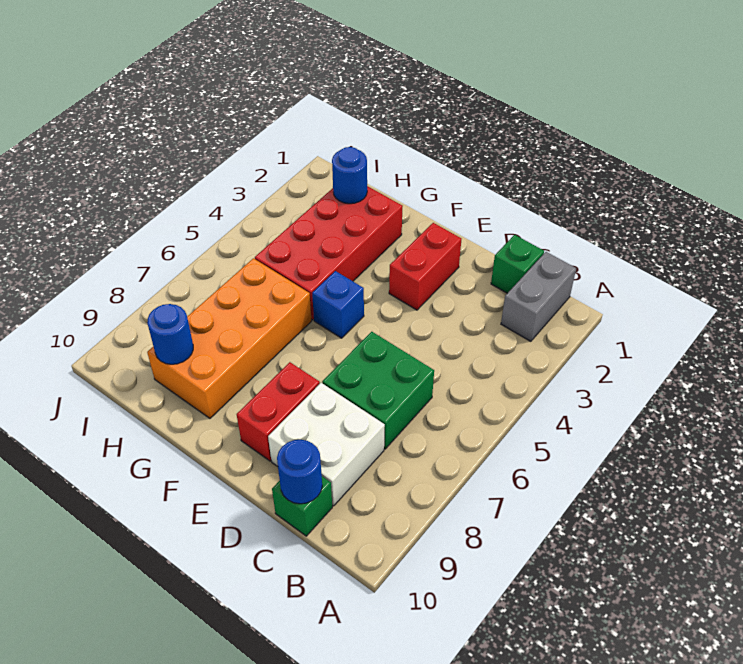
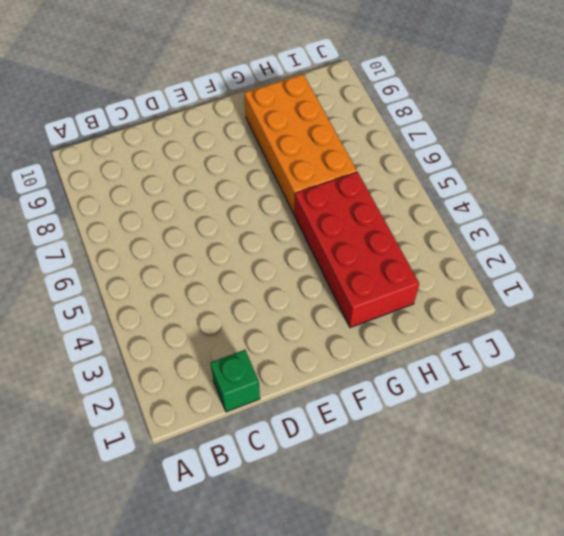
none -> grey brick B1:B2 level 1
none -> green brick C6:D7 level 1
none -> white brick C8:D9 level 1

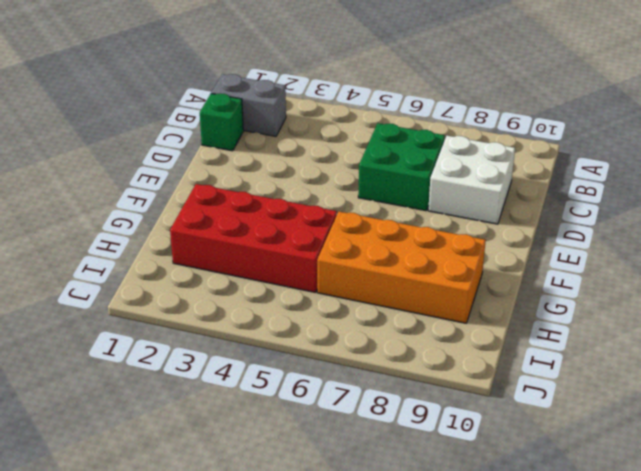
none -> green brick C10 level 1
none -> red brick E2:E3 level 1
none -> red brick E8:E9 level 1

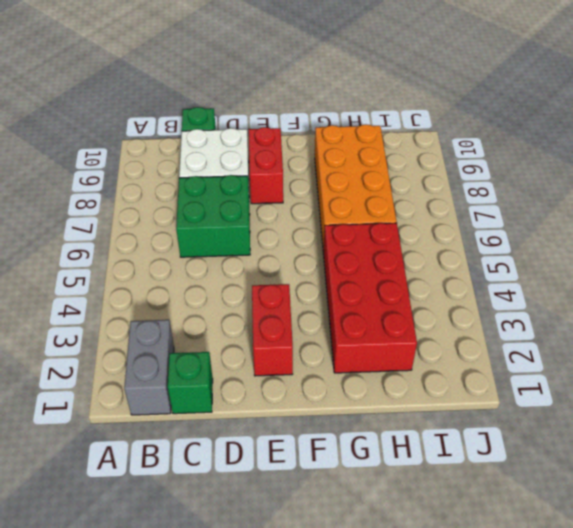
none -> blue brick F5 level 1
none -> blue round brick C10 level 2
none -> blue round brick H2 level 2

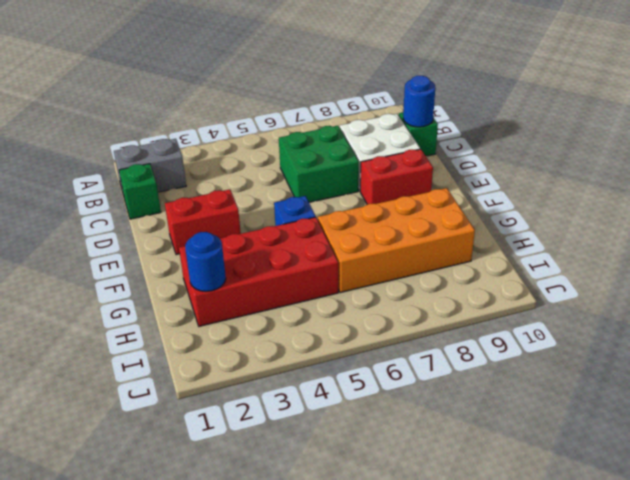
none -> blue round brick H9 level 2

